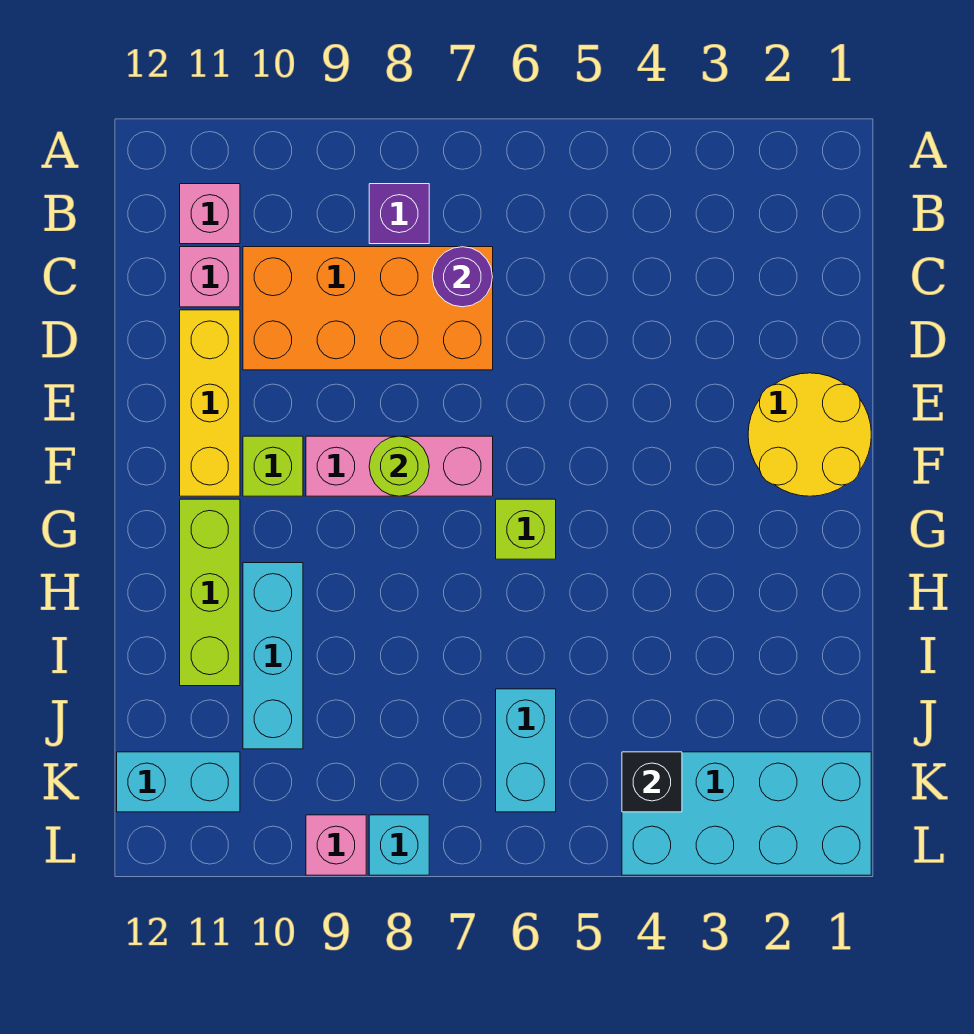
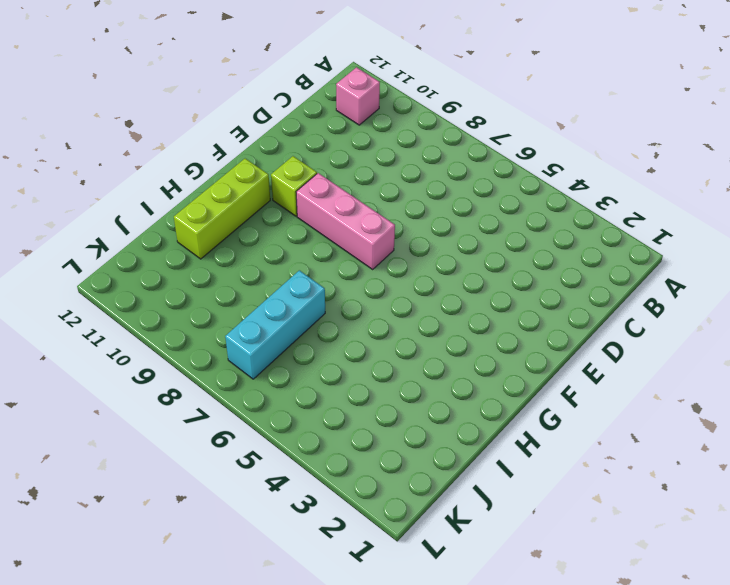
cyan brick I7:K7 level 1 -> cyan brick H10:J10 level 1
none -> purple brick B8 level 1
none -> orange brick C7:D10 level 1
none -> pink brick C11 level 1

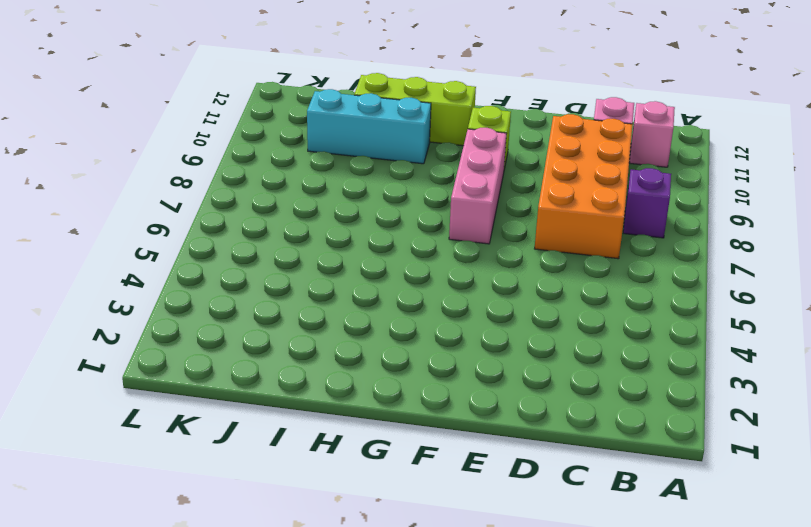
none -> yellow brick D11:F11 level 1
none -> yellow round brick E1:F2 level 1
none -> lime brick G6 level 1

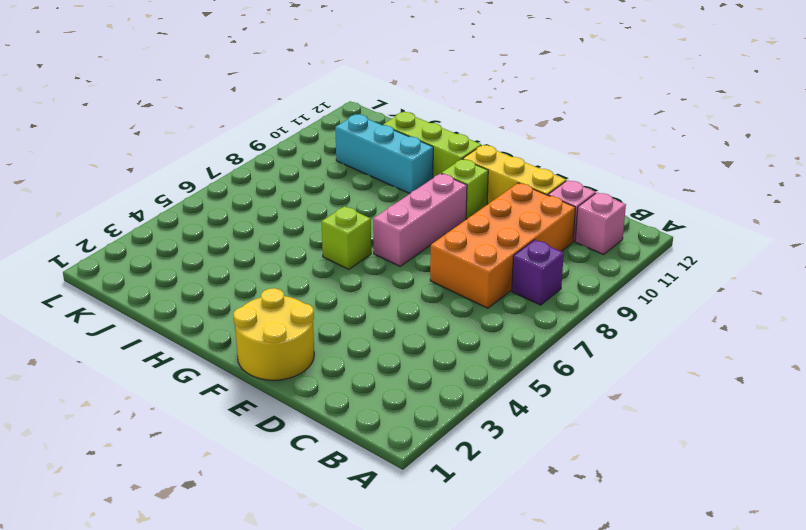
none -> cyan brick J6:K6 level 1
none -> cyan brick K1:L4 level 1
none -> cyan brick K11:K12 level 1

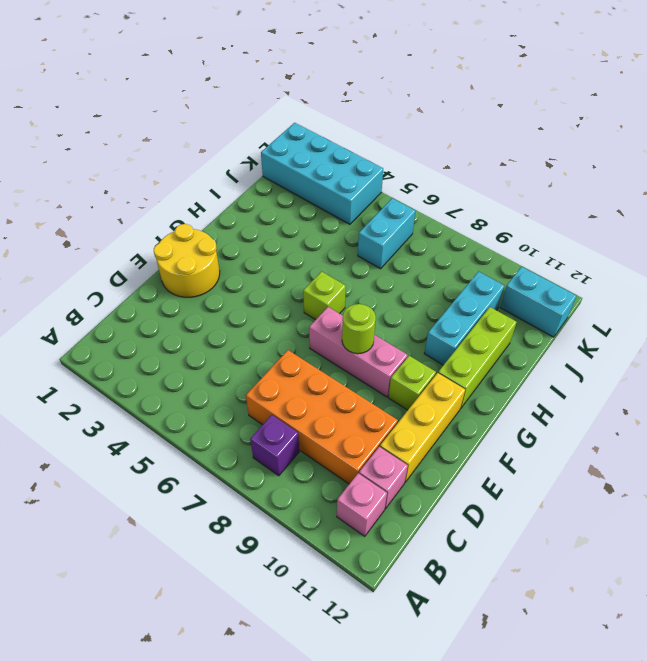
none -> cyan brick L8 level 1
none -> pink brick L9 level 1
none -> purple round brick C7 level 2

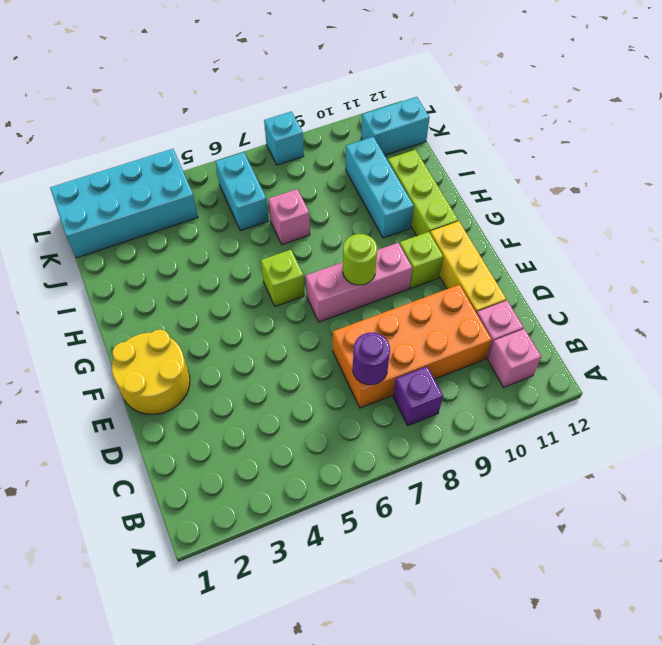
pink brick I7 level 1 -> pink brick L9 level 1
none -> black brick K4 level 2

